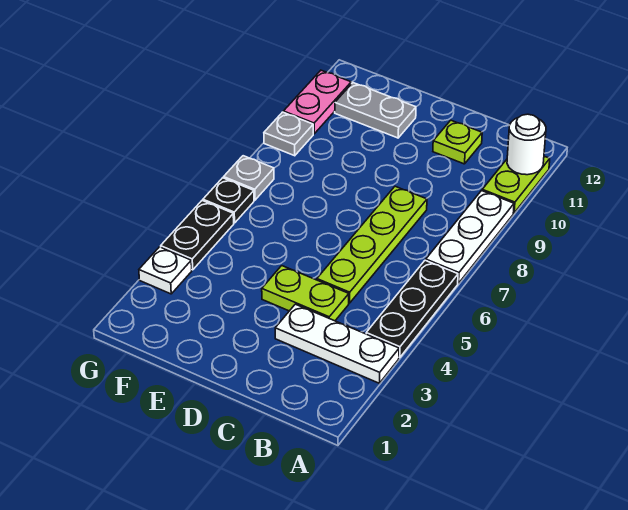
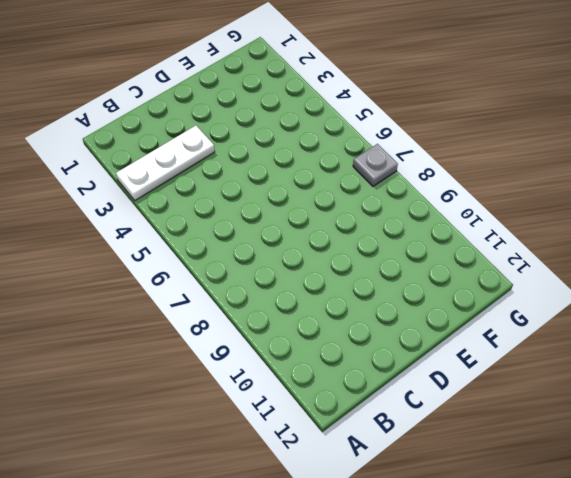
none -> black plate A4:A6 level 1
none -> white plate A7:A9 level 1
none -> lime plate A10:A11 level 1

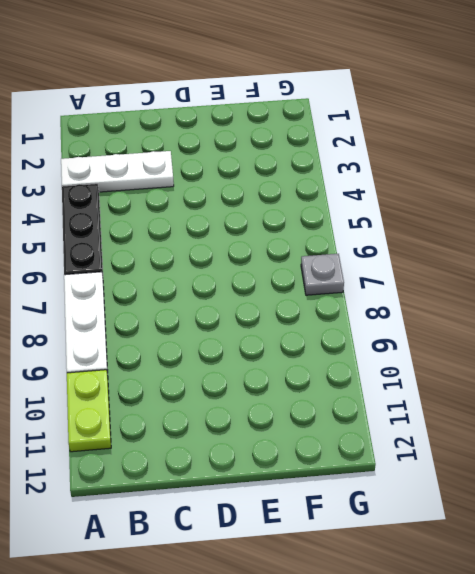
none -> lime plate C4:D4 level 1
none -> lime plate C5:C8 level 1
none -> lime plate C11 level 1

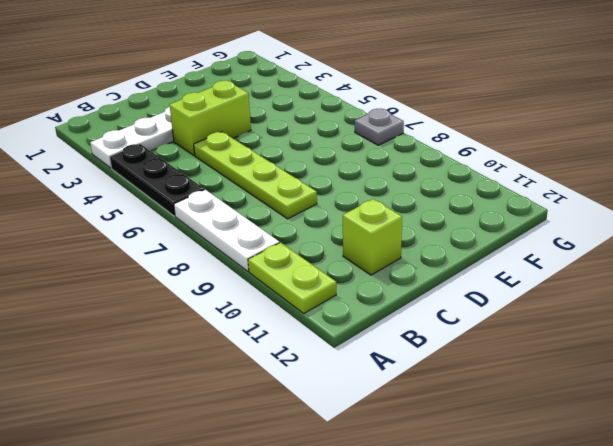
lime brick C4:D4 level 1 -> lime plate C4:D4 level 1
lime brick C11 level 1 -> lime plate C11 level 1
none -> grey plate E11:F11 level 1
none -> white plate G3 level 1
none -> black plate G4:G5 level 1

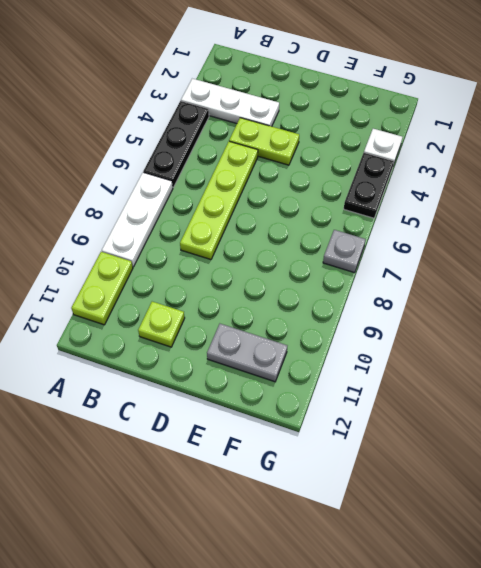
none -> black plate G6 level 1
none -> grey plate G9 level 1
none -> pink plate G10:G11 level 1

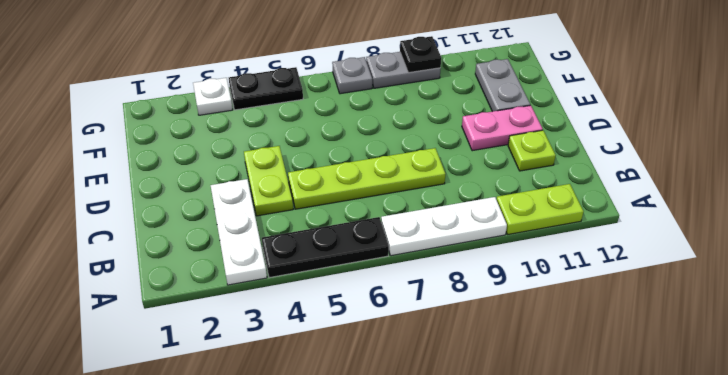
pink plate D10:D11 level 1 -> pink plate G10:G11 level 1
grey plate G8:G9 level 1 -> grey plate G9 level 1
black plate G9 level 2 -> black plate G6 level 1
none -> white round brick A11 level 2

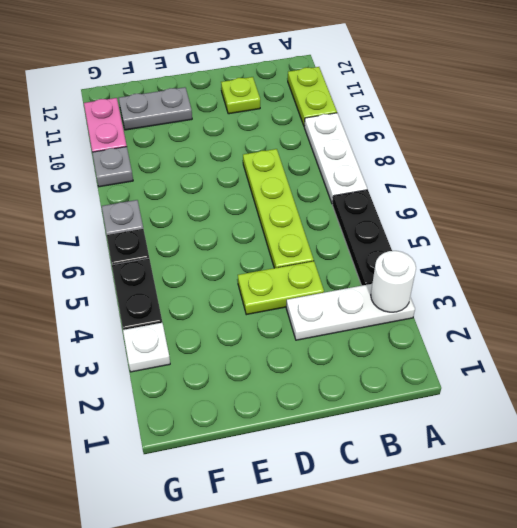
white round brick A3 level 2 -> white round brick A11 level 2

